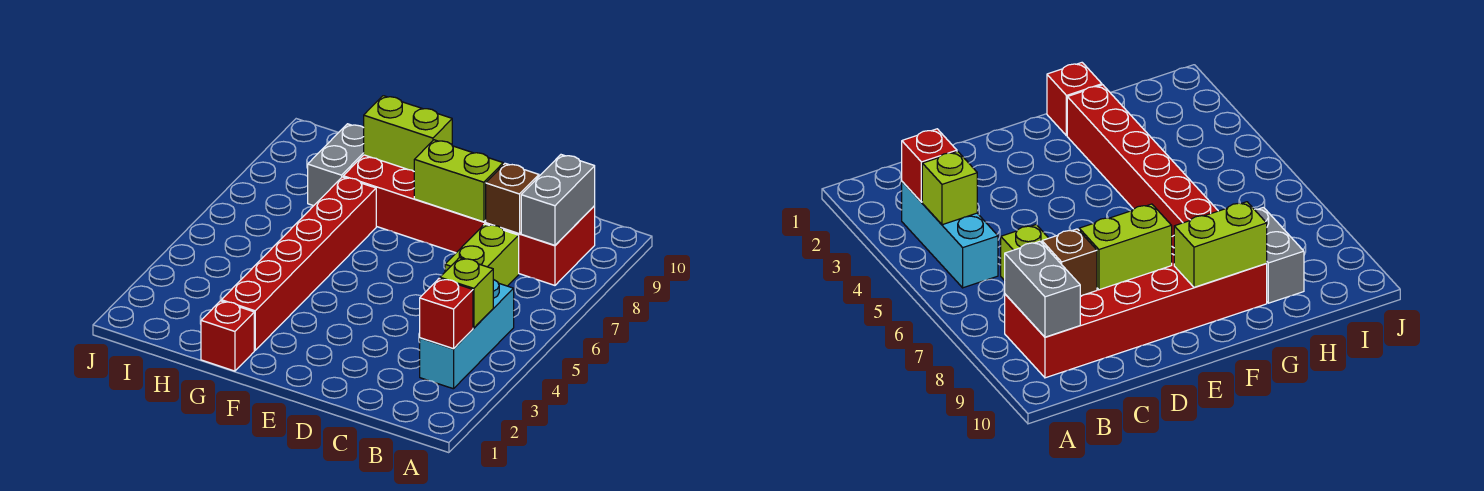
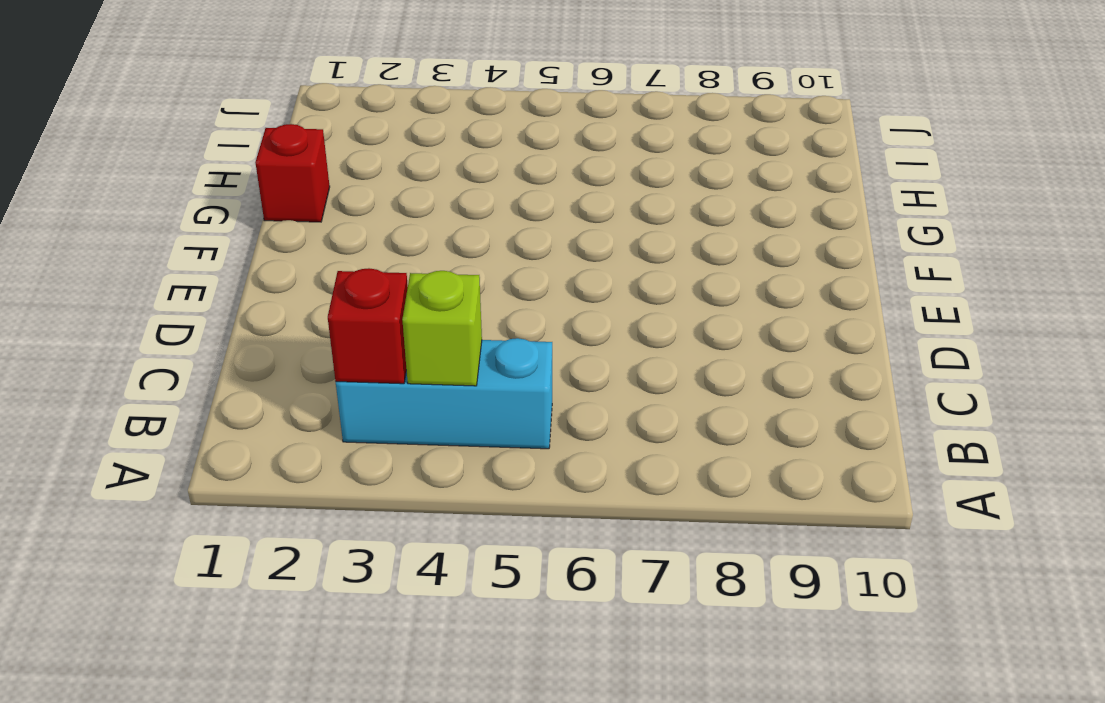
none -> red brick B8:G9 level 1
none -> lime brick C6:C7 level 1
none -> red brick G2:G7 level 1

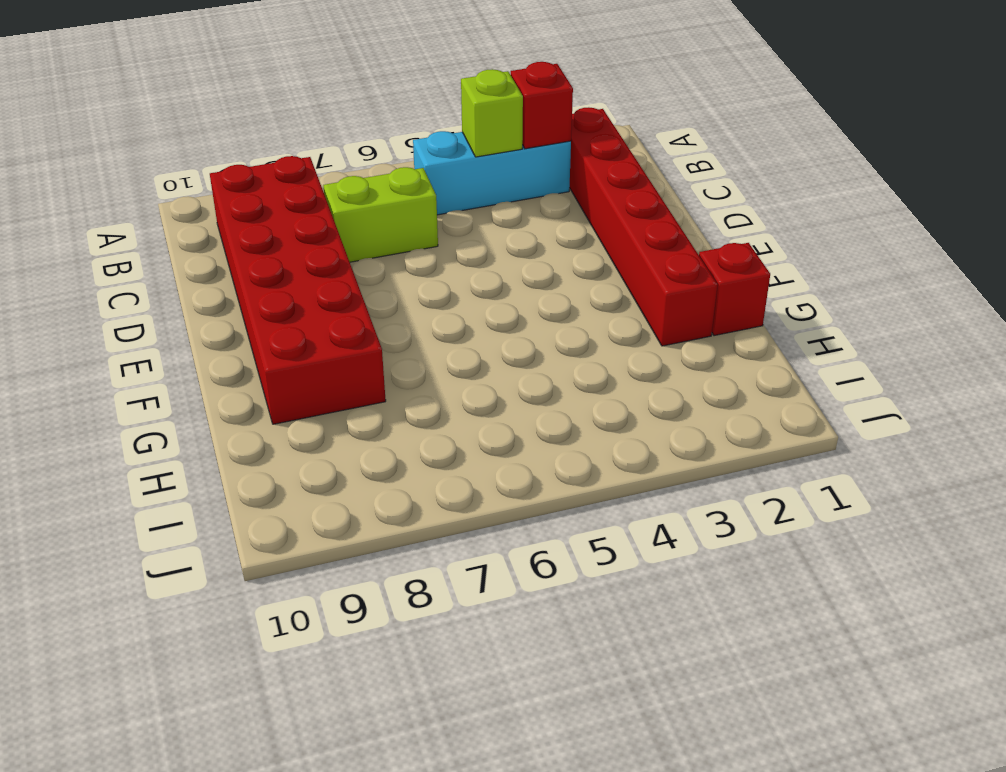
red brick B2:G2 level 1 -> red brick G2:G7 level 1
none -> grey brick H8:H9 level 1
none -> grey brick B8:B9 level 2
none -> brown brick C8 level 2

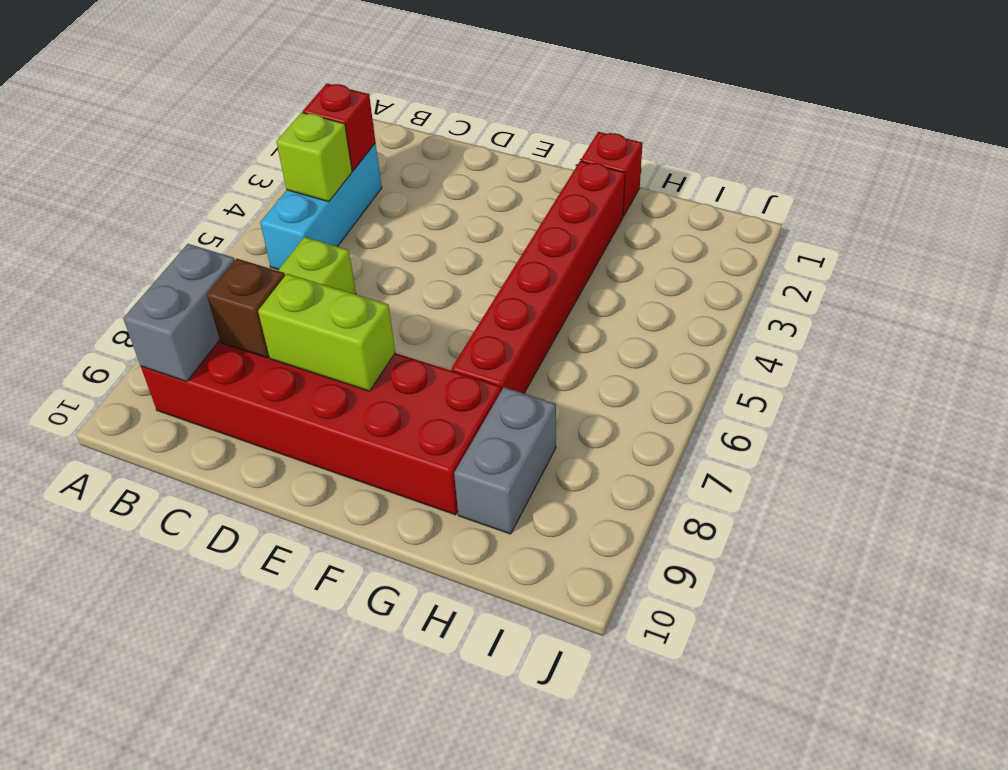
none -> lime brick F9:G9 level 2

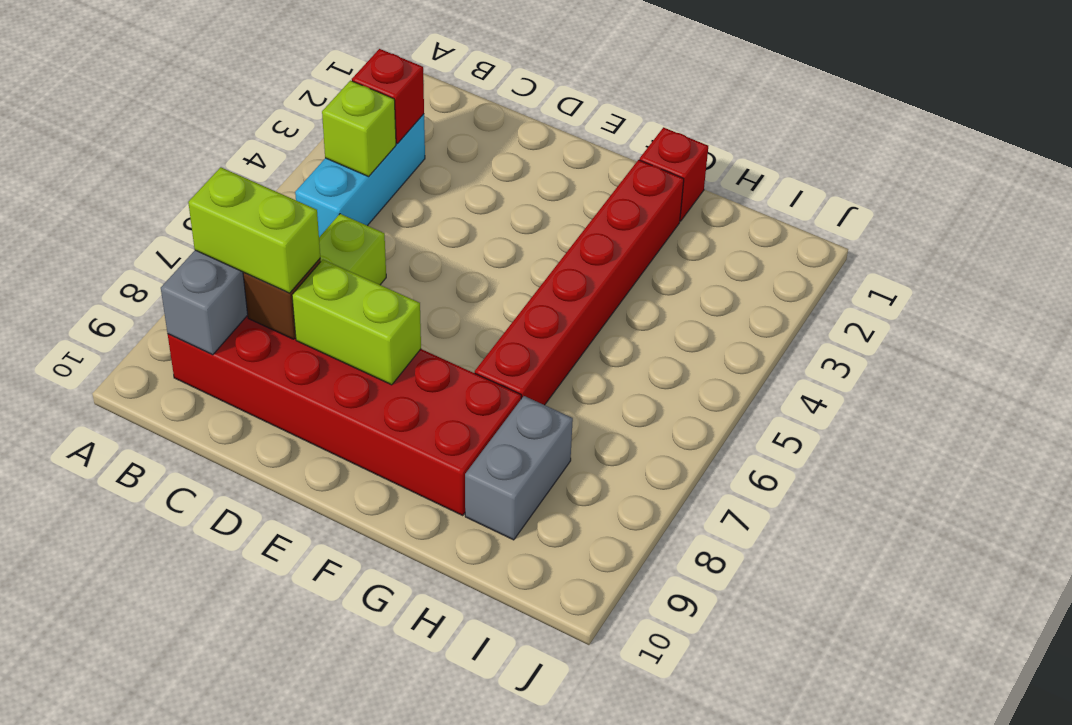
lime brick B8:C8 level 3 -> lime brick F9:G9 level 2

